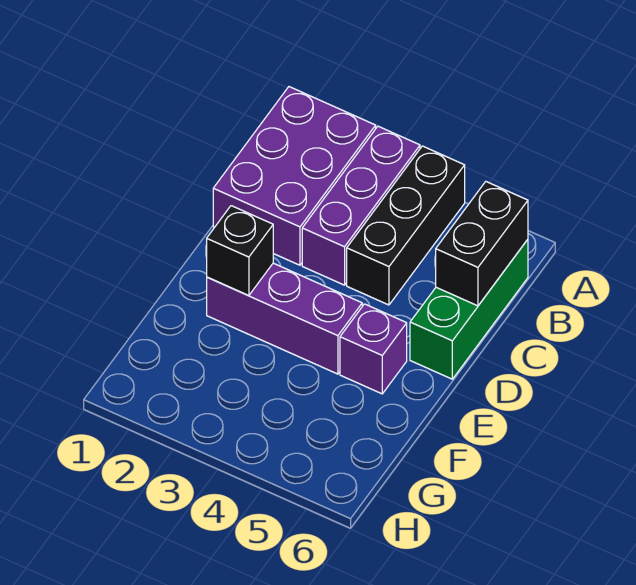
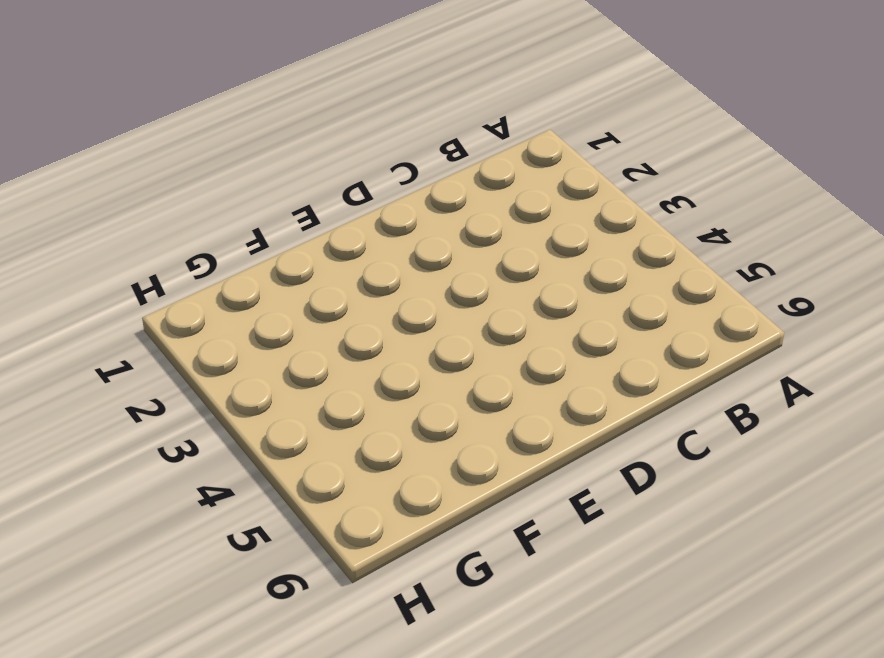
none -> purple brick A1:C2 level 1
none -> purple brick A3:C3 level 1

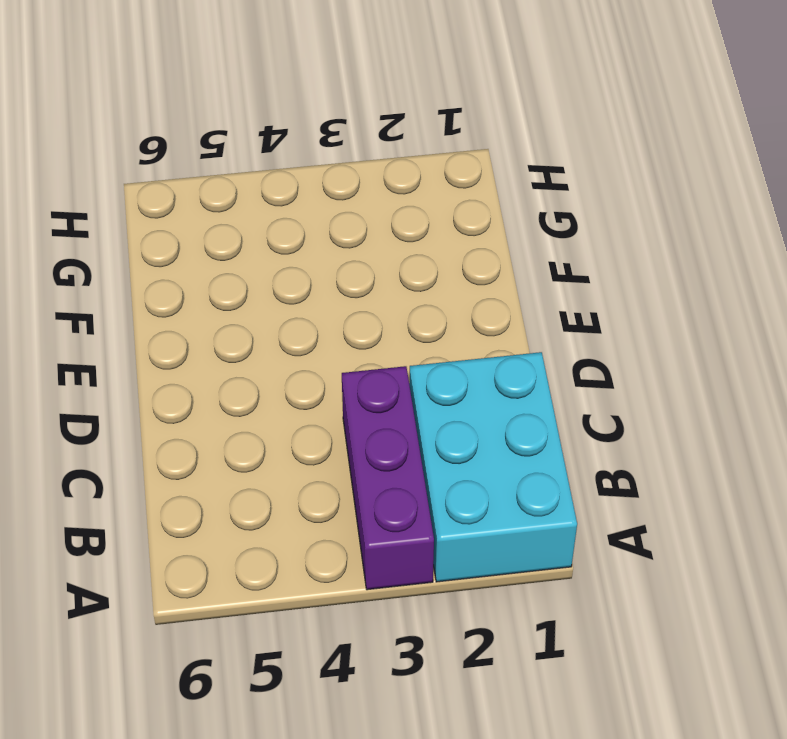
cyan brick A1:C2 level 1 -> purple brick A1:C2 level 1
none -> black brick A4:C4 level 1
none -> green brick B6:D6 level 1

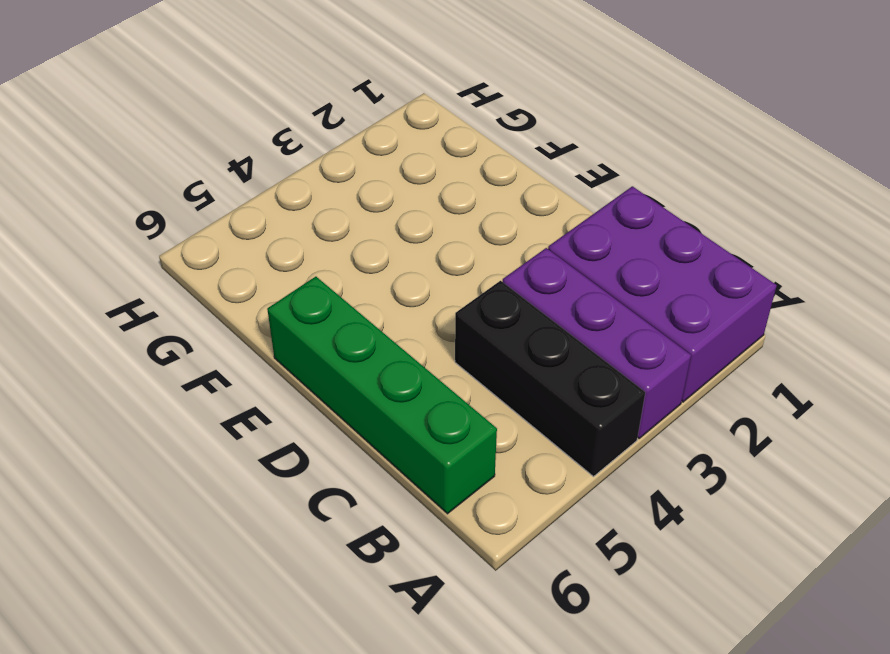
green brick B6:E6 level 1 -> green brick B6:D6 level 1
none -> purple brick E2:E4 level 1
none -> purple brick E5 level 1

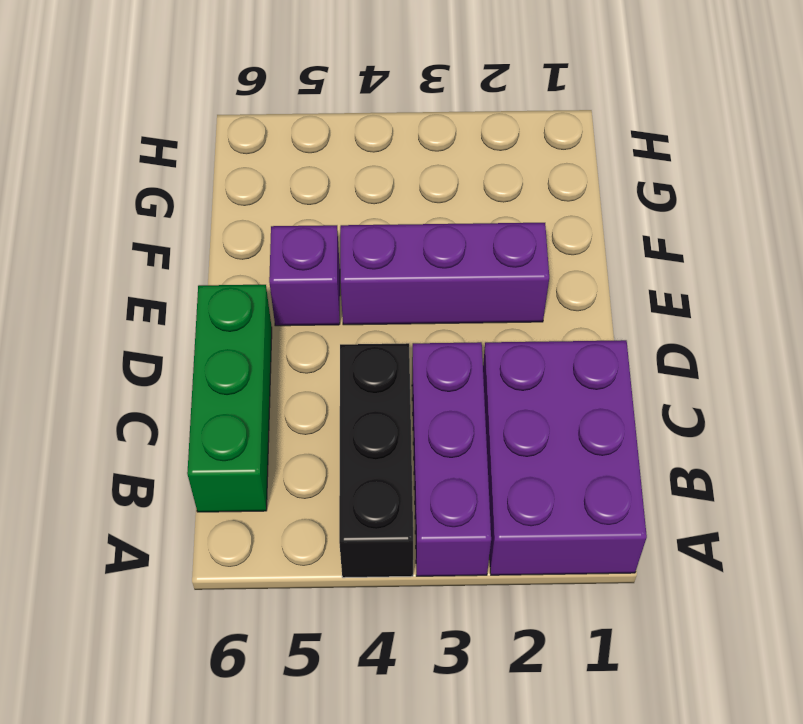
none -> black brick B6:C6 level 2
none -> black brick E2 level 2

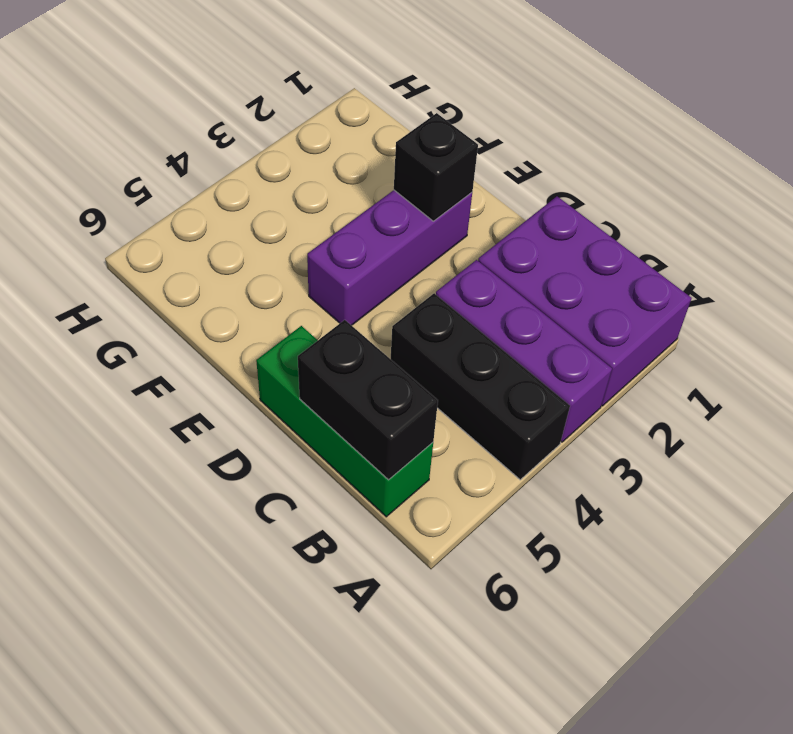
none -> purple brick E5 level 1

